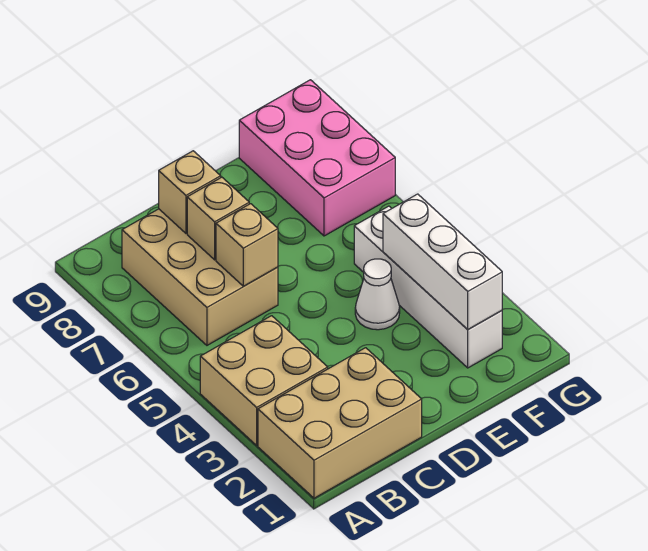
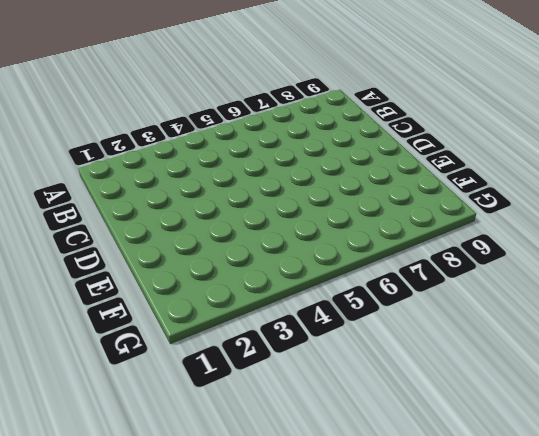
none -> tan brick A1:C2 level 1
none -> tan brick A3:B4 level 1

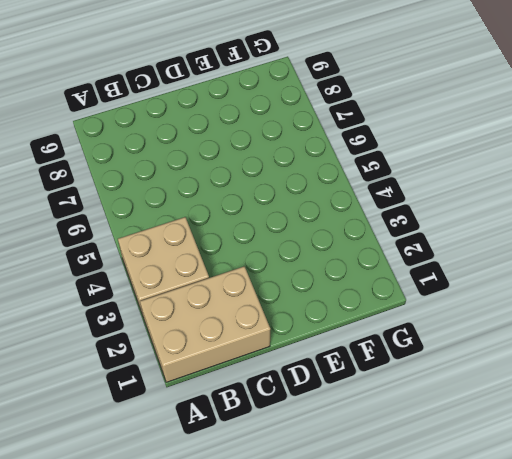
none -> tan brick B6:C8 level 1
none -> white cone E4 level 1

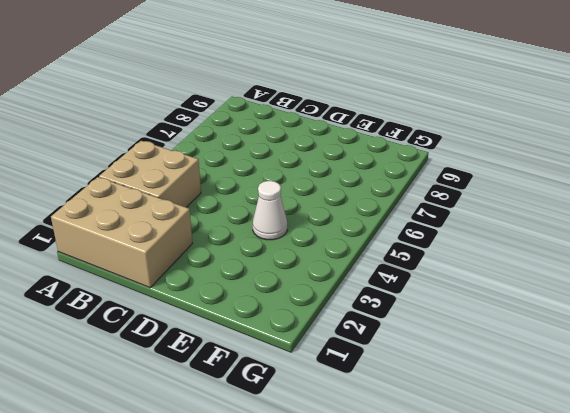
none -> tan brick B6:C8 level 1
none -> white brick F2:F5 level 1

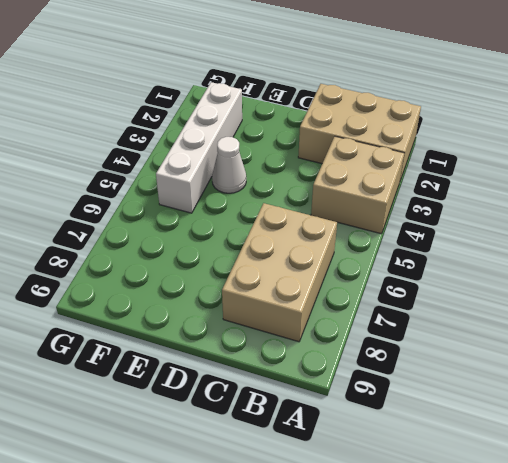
none -> pink brick F7:G9 level 1
none -> tan brick C6 level 2

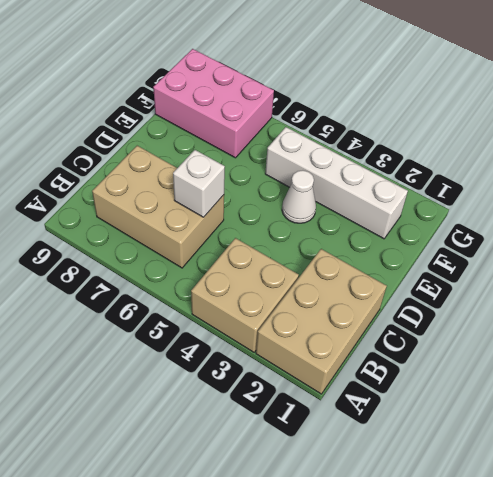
white brick C6 level 2 -> tan brick C6 level 2
none -> tan brick C7 level 2
none -> tan brick C8 level 2

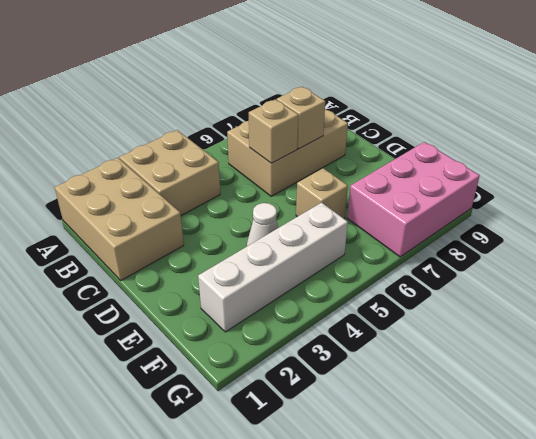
tan brick E6 level 1 -> tan brick C8 level 2
none -> white brick F2:F4 level 2

